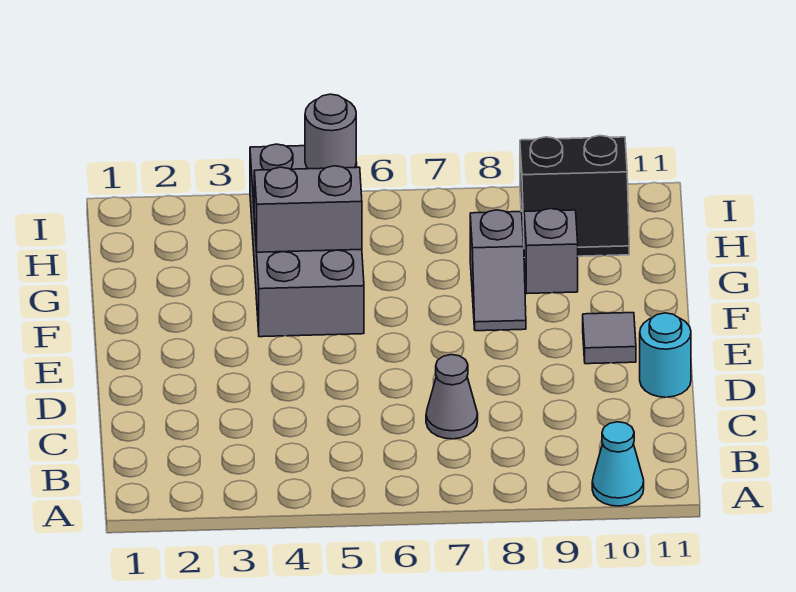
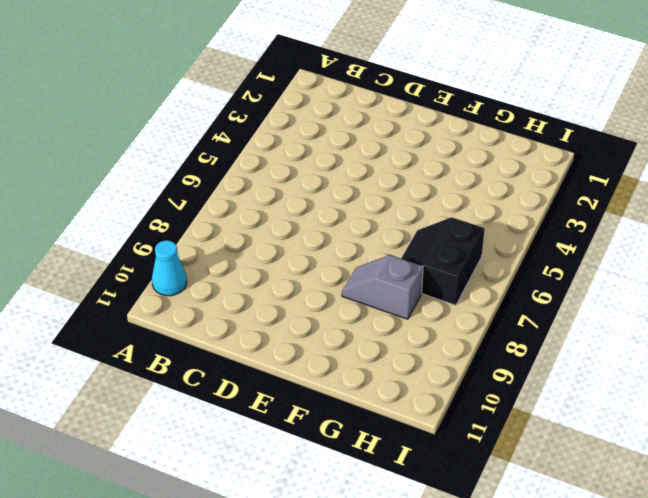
black slope G6:H7 level 1 top H -> black slope H9:I10 level 1 top I
none -> grey cone C7 level 1
none -> cyan round brick D11 level 1

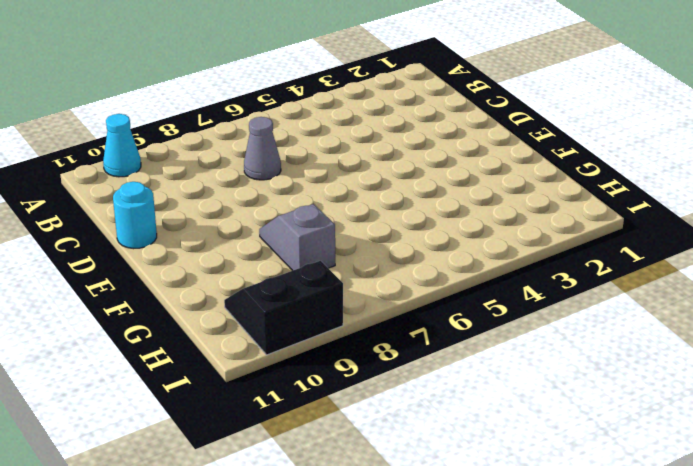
none -> grey tile E10 level 1
none -> grey brick F4:I5 level 1

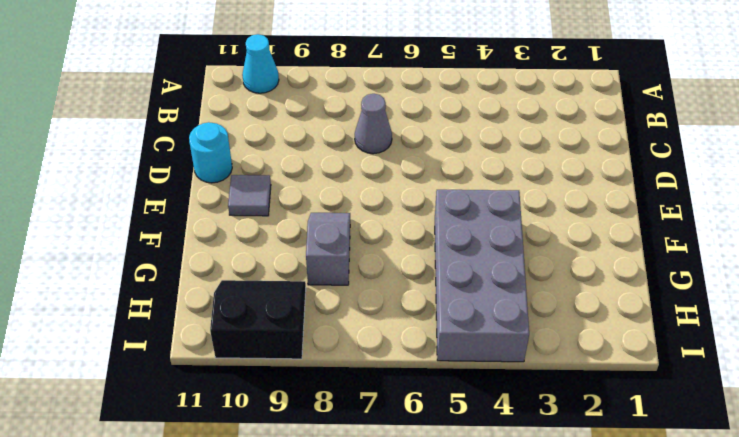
none -> grey brick G9 level 1
none -> grey brick G4:G5 level 2

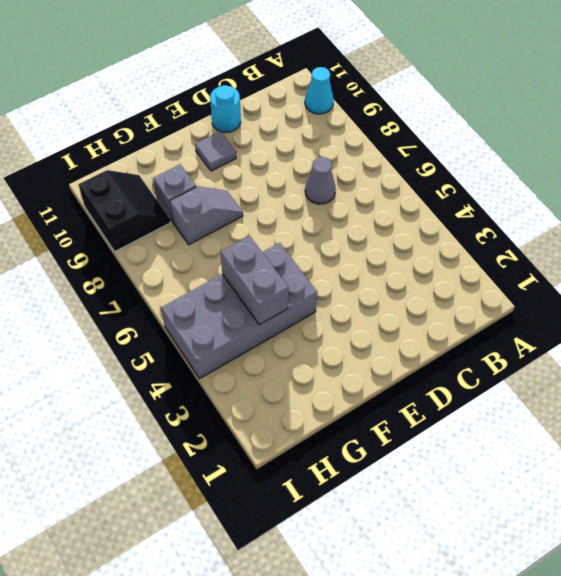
none -> grey round brick I5 level 2

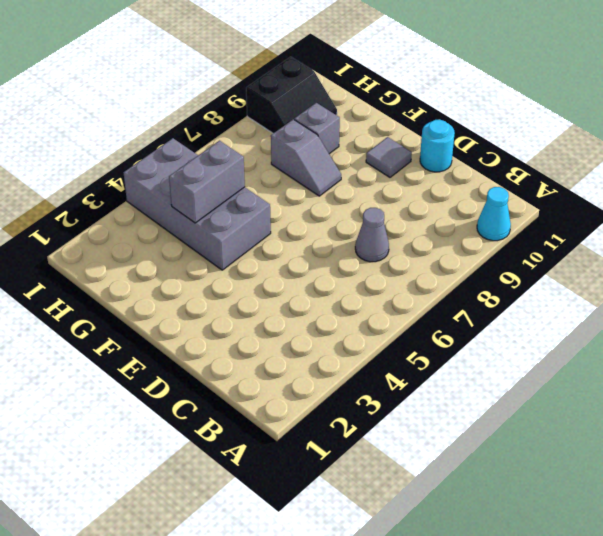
none -> grey round brick I5 level 2

